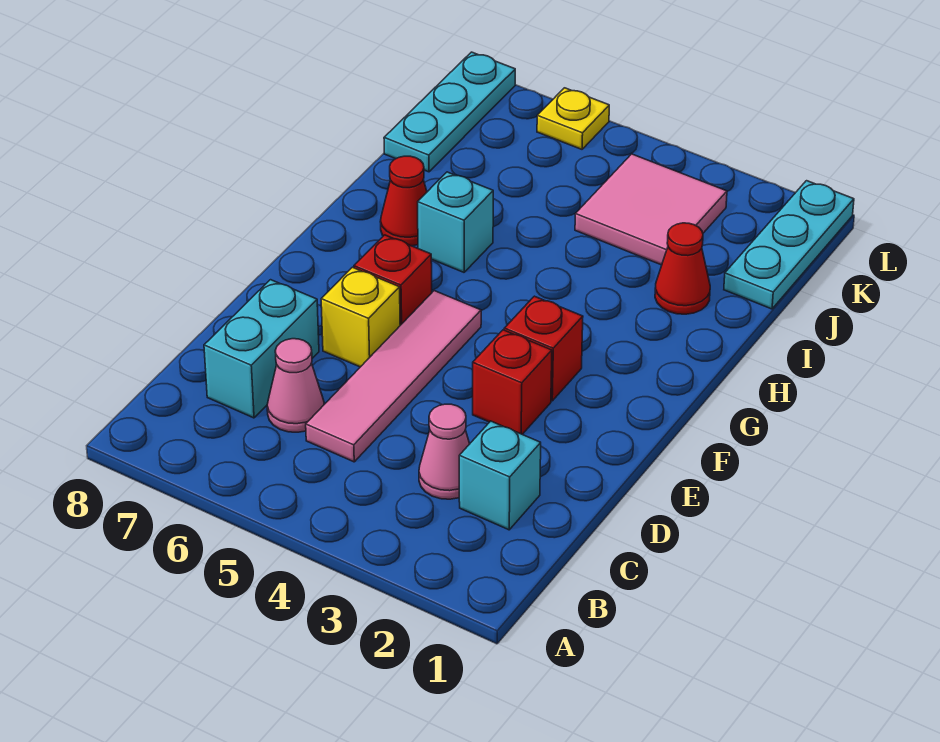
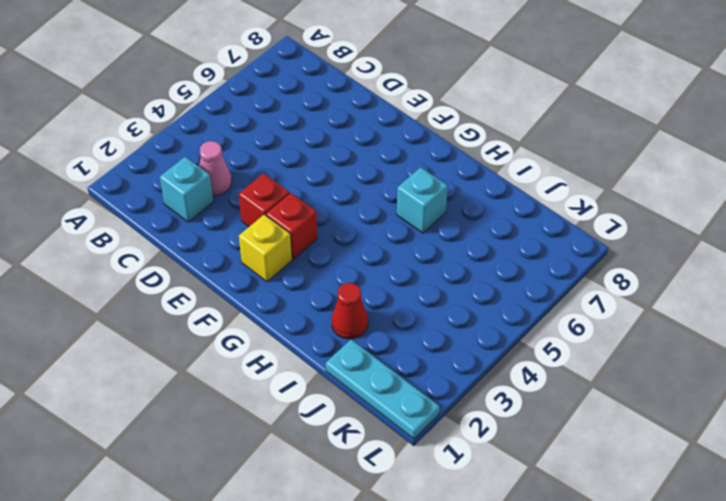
yellow brick F2 level 1 -> yellow brick E6 level 1
none -> pink tile C5:F5 level 1
none -> pink cone C6 level 1
none -> cyan brick C7:D7 level 1

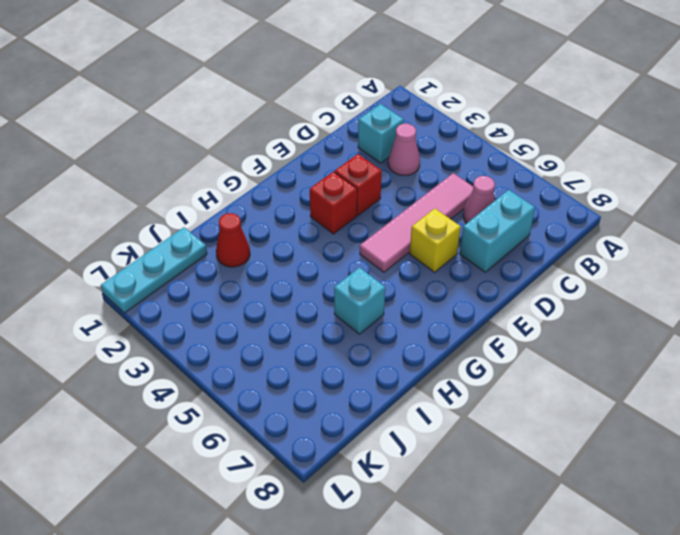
none -> red brick F6 level 1
none -> red cone H7 level 1
none -> pink tile J3:K4 level 1

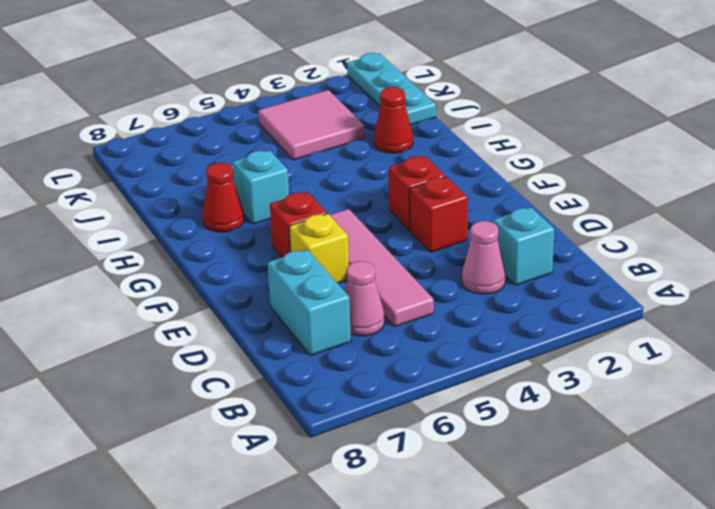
none -> cyan plate J8:L8 level 1
none -> yellow plate L6 level 1

